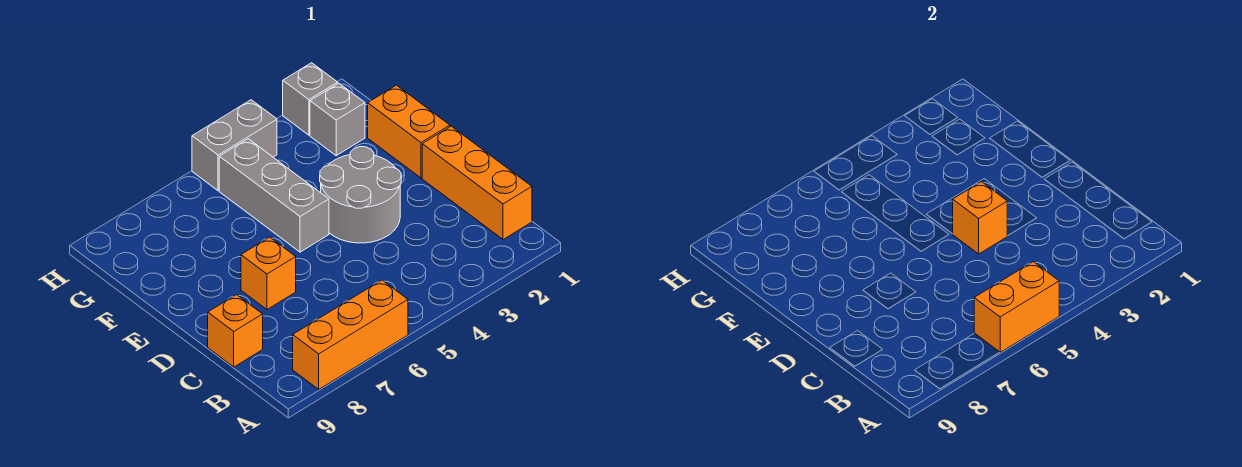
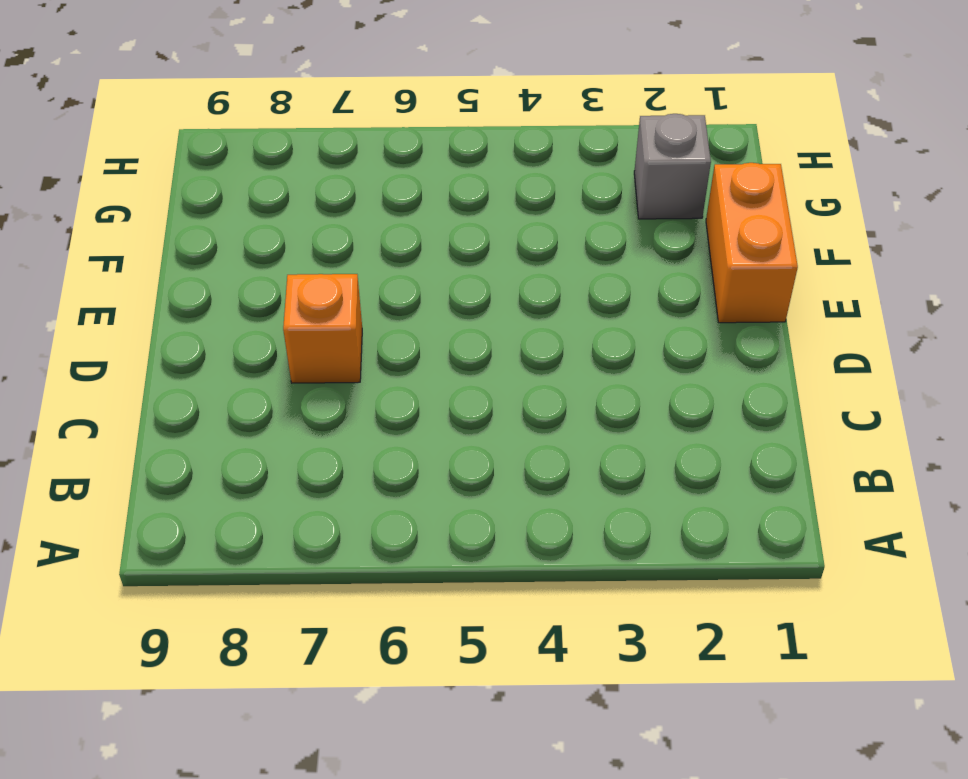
none -> orange brick A6:A8 level 1
none -> orange brick B1:D1 level 1
none -> orange brick C9 level 1

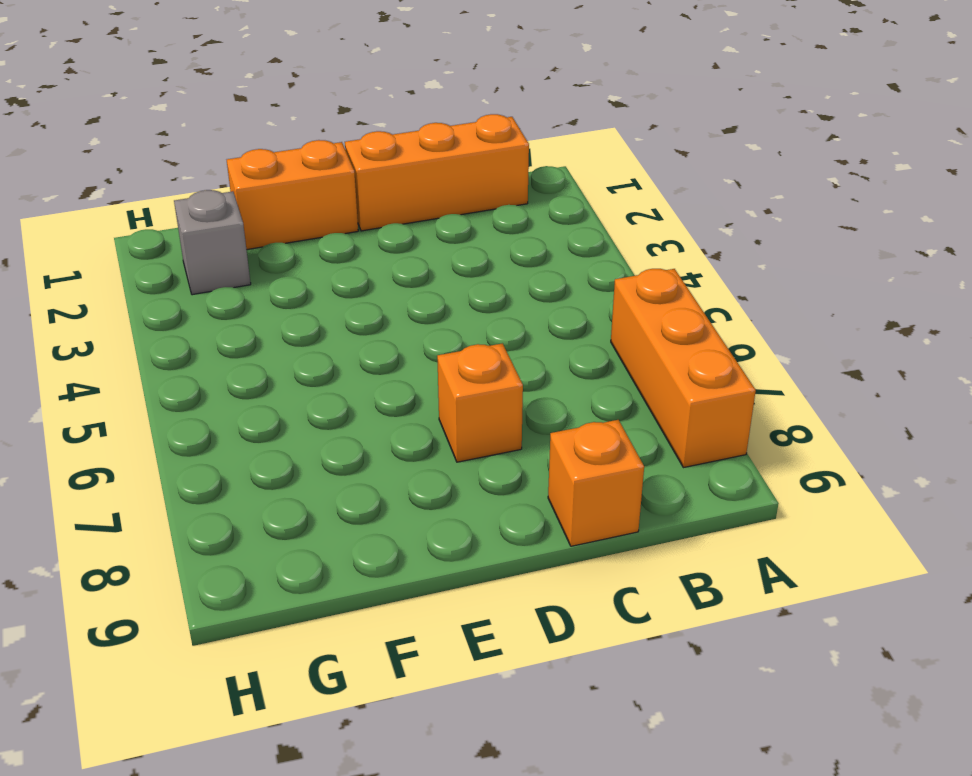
none -> grey round brick D3:E4 level 1
none -> grey brick E5:G5 level 1
none -> grey brick H2 level 1

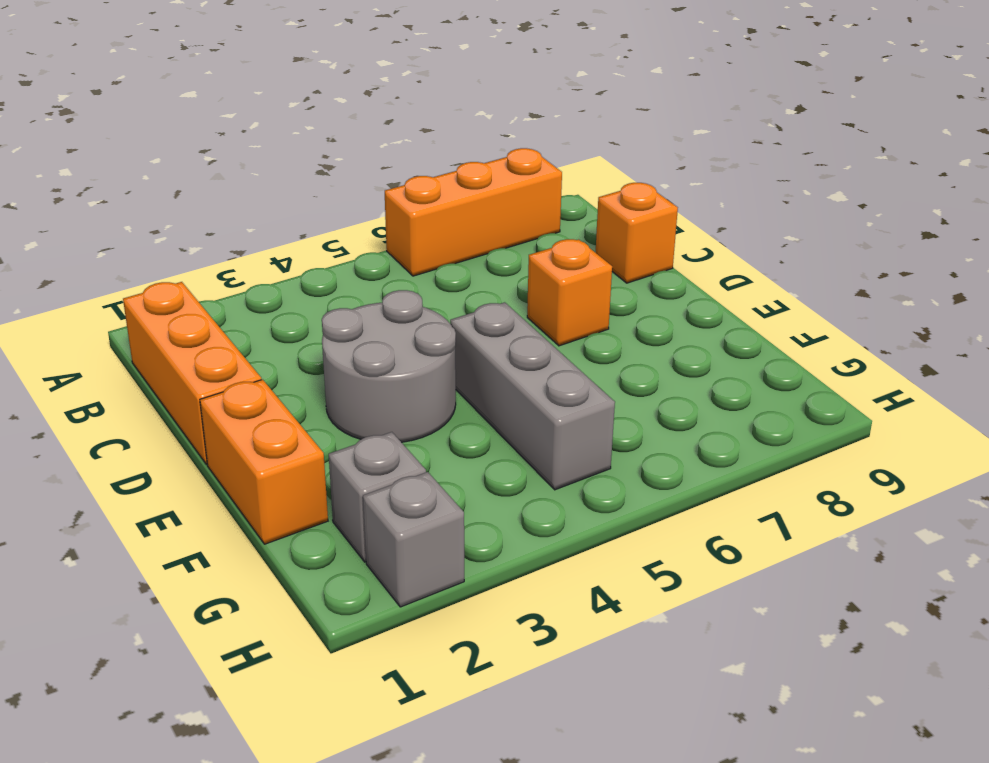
none -> grey brick H4:H5 level 1
none -> orange brick A5:A6 level 2
none -> orange brick D4 level 2

